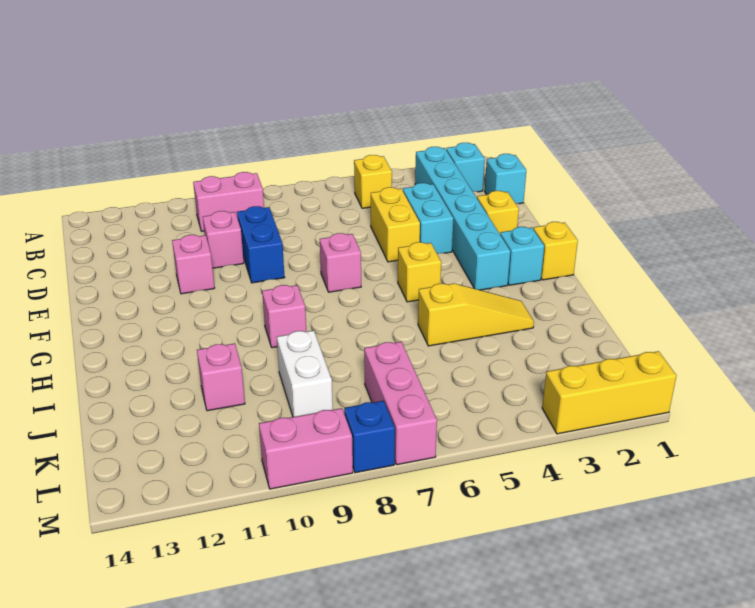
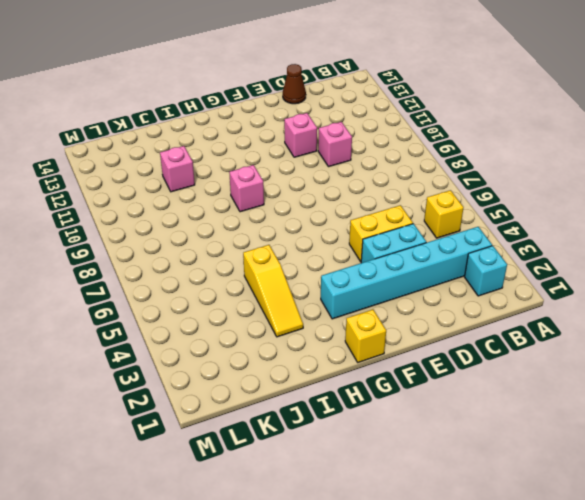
brown cone D14 level 1 -> none
none -> pink brick B9:B10 level 1
none -> cyan brick C1 level 1
none -> blue brick D9:E9 level 1

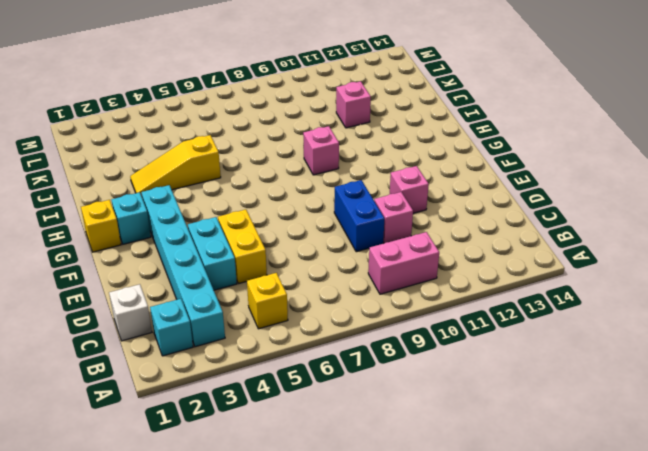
white brick C1 level 1 -> cyan brick C1 level 1
none -> yellow brick E2 level 1
none -> pink brick F7 level 1
none -> yellow brick G5 level 1

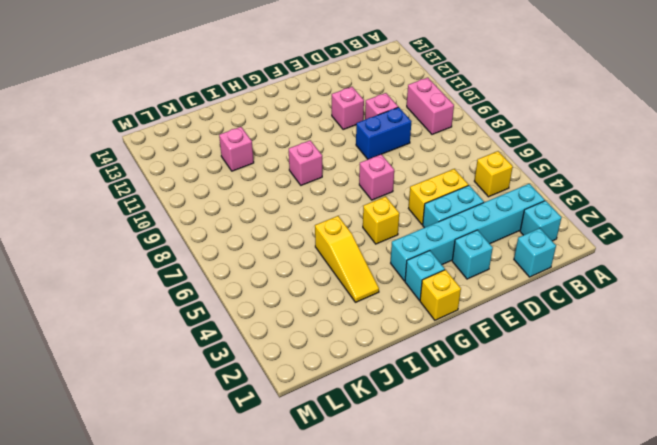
cyan brick E2 level 1 -> yellow brick E2 level 1
none -> white brick J9:K9 level 1
none -> pink brick K7:M7 level 1
none -> yellow brick M1:M3 level 1

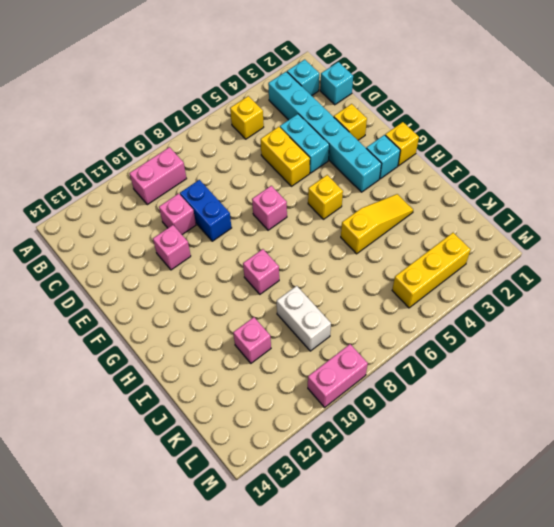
yellow brick L3:L5 level 1 -> yellow brick M1:M3 level 1
none -> pink brick K7:M7 level 1
none -> blue brick M8 level 1

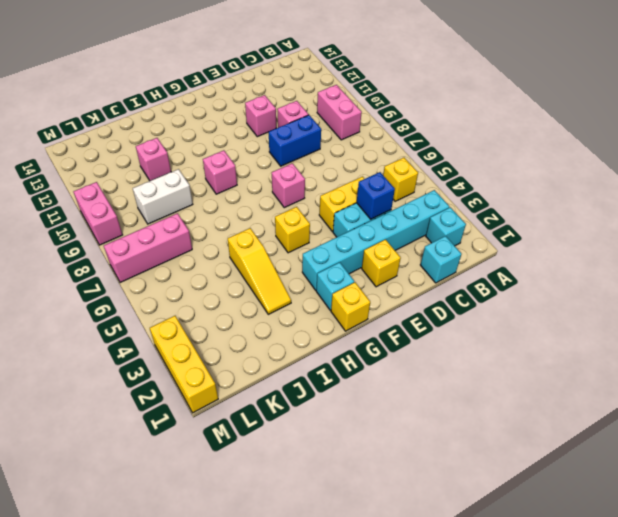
blue brick D4 level 2 -> blue brick M8 level 1

